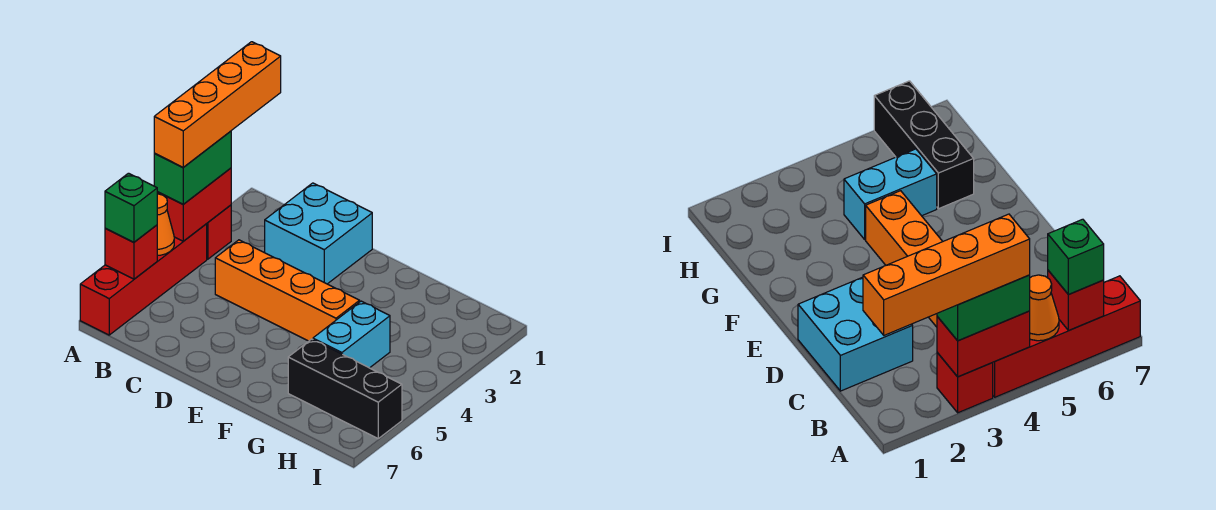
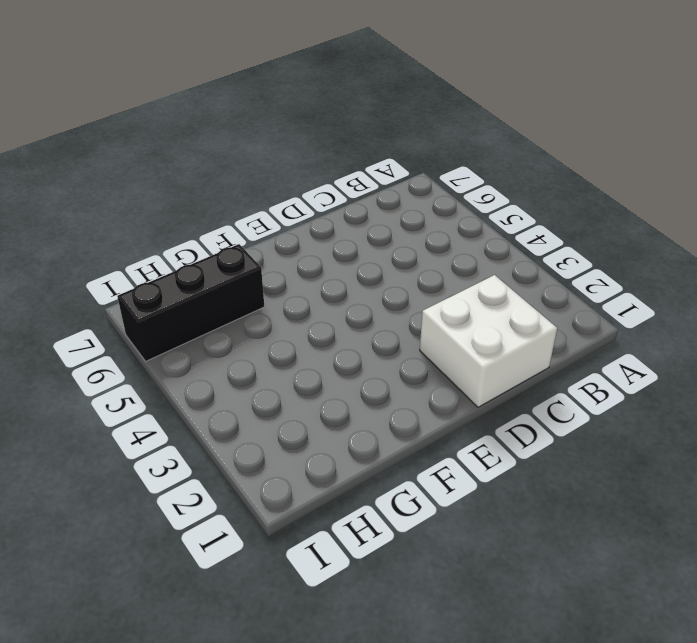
white brick C1:D2 level 1 -> cyan brick C1:D2 level 1
none -> red brick A3 level 1
none -> red brick A4:A7 level 1
none -> orange brick C4:F4 level 1

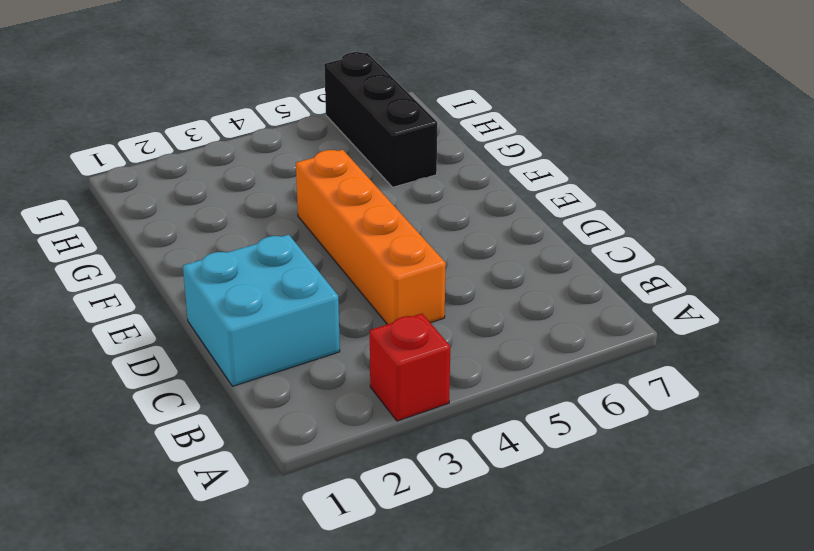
none -> red brick A4:A7 level 1
none -> cyan brick G4:G5 level 1
none -> red brick A3:A4 level 2

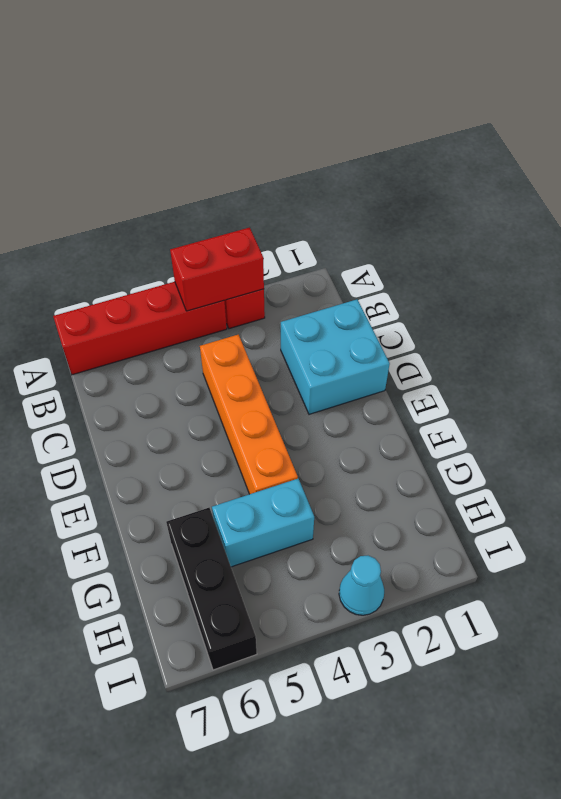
cyan cone I3 level 1 -> none
none -> orange cone A5 level 2
none -> red brick A6 level 2
none -> green brick A3:A4 level 3

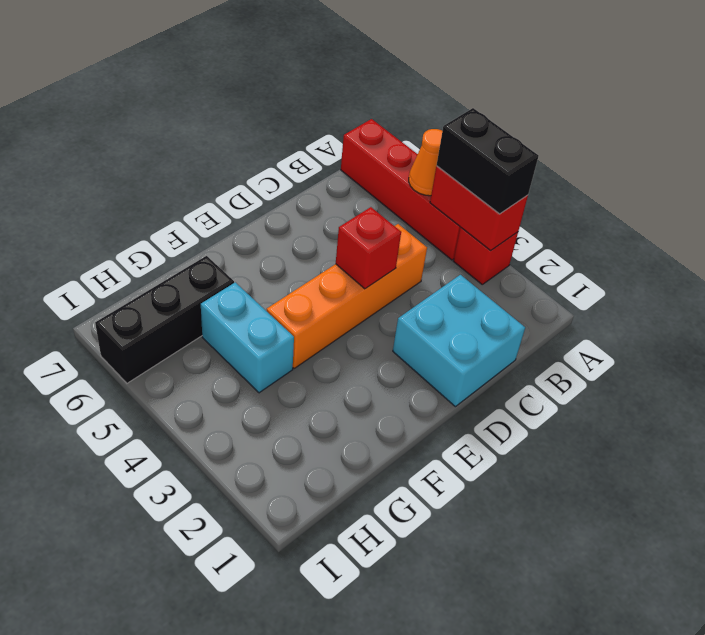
black brick A3:A4 level 3 -> green brick A3:A4 level 3
red brick D4 level 2 -> red brick A6 level 2
none -> green brick A6 level 3
none -> orange brick A1:A4 level 4

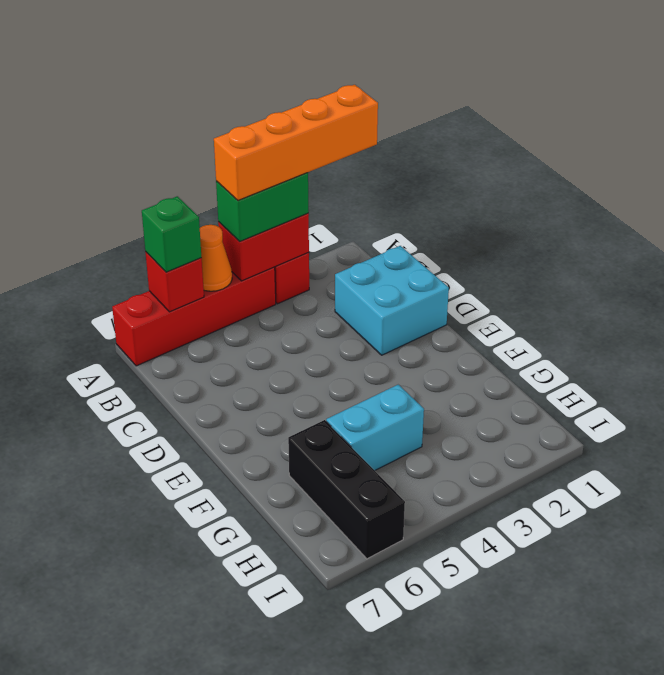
none -> orange brick C4:F4 level 1

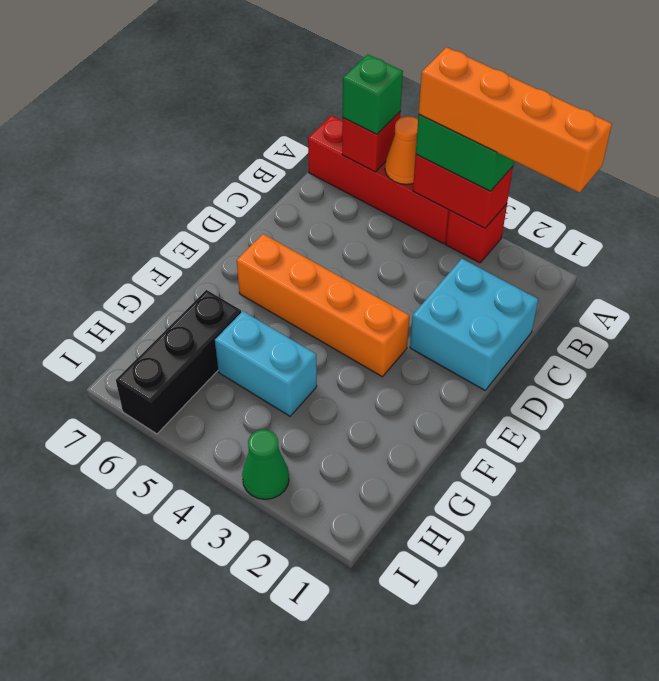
orange brick E3:E6 level 1 -> orange brick C4:F4 level 1
green cone I3 level 1 -> none

